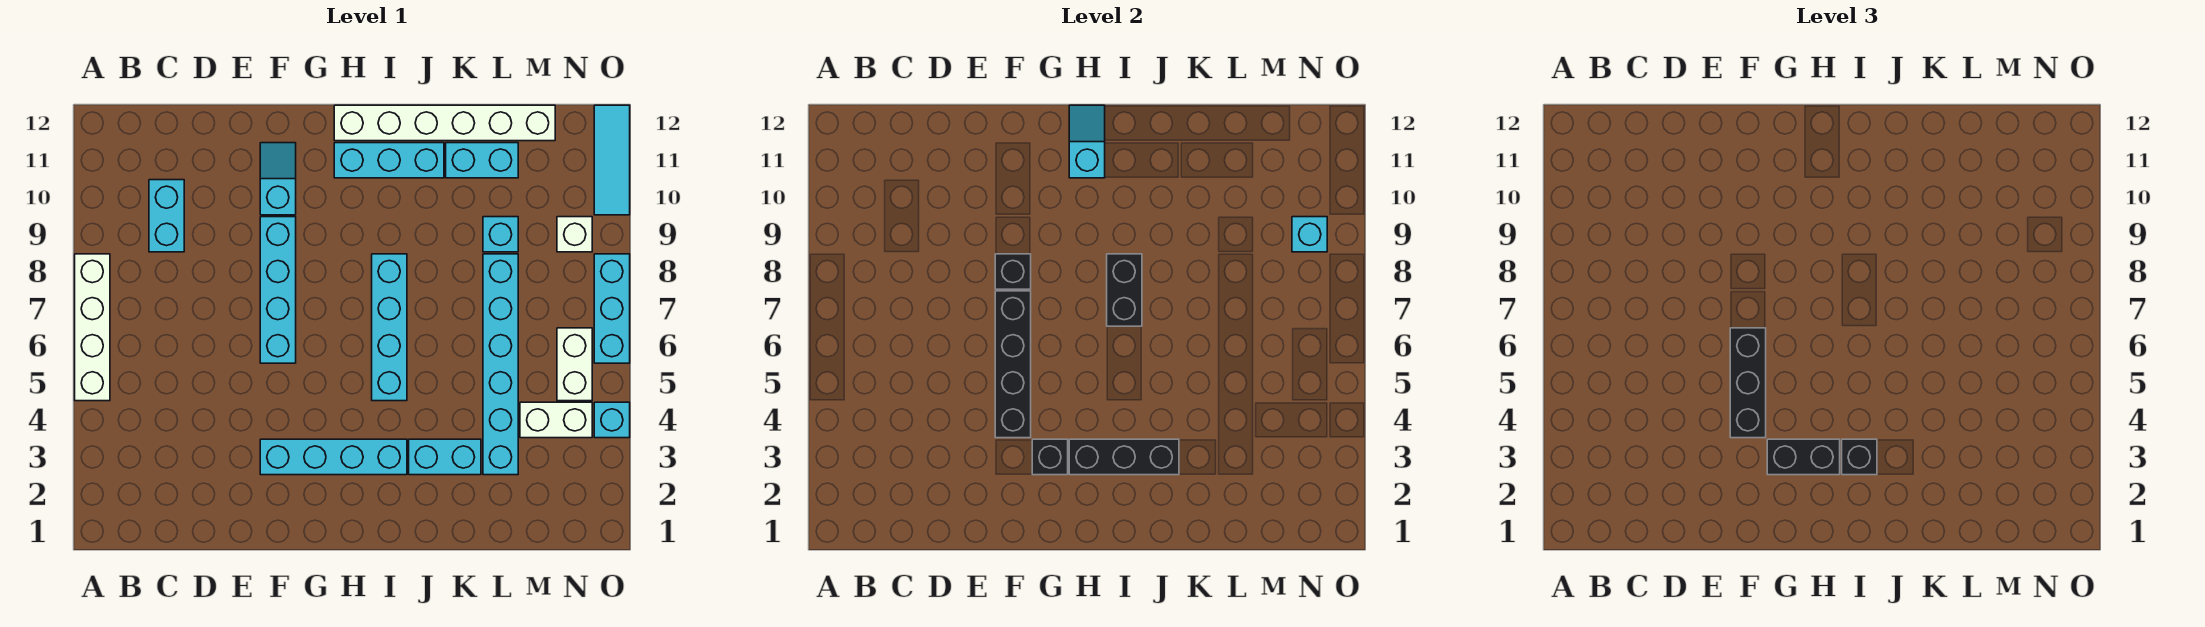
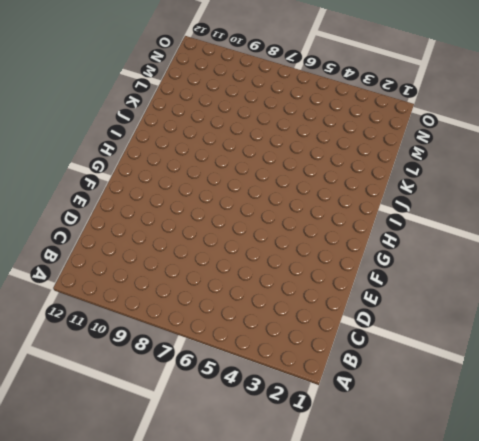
none -> white brick A5:A8 level 1
none -> cyan brick C9:C10 level 1
none -> cyan brick F3:I3 level 1

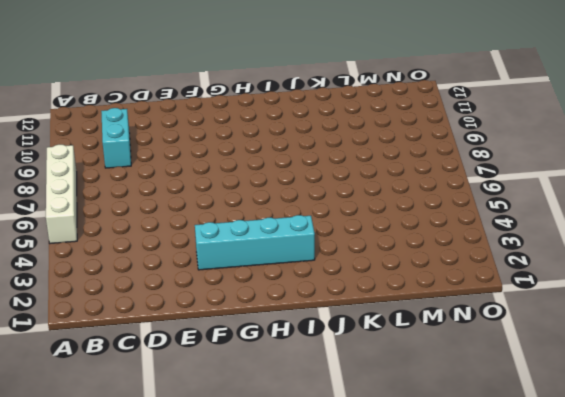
none -> cyan brick F6:F9 level 1
none -> cyan slope F10:F11 level 1 top 10
none -> cyan brick H11:J11 level 1

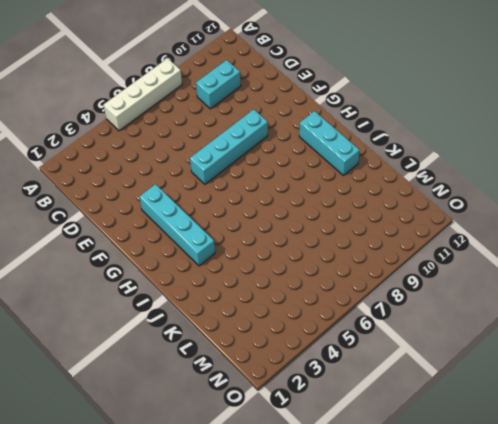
none -> cyan slope F10:F11 level 1 top 10
none -> white brick H12:M12 level 1
none -> cyan brick I5:I8 level 1

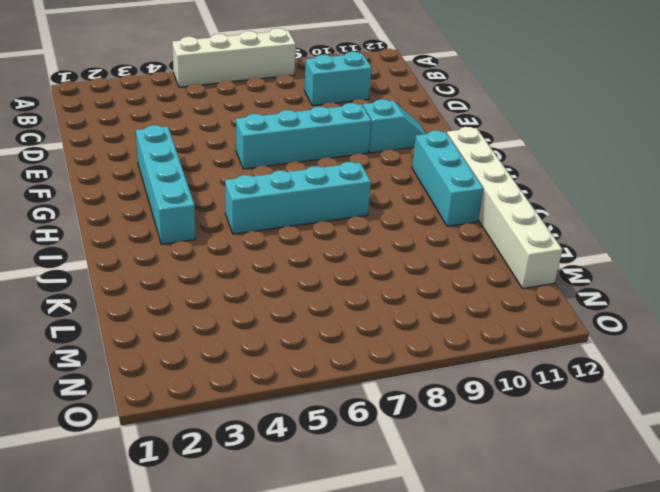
none -> cyan brick J3:K3 level 1
none -> cyan brick K11:L11 level 1
none -> cyan brick L3:L8 level 1

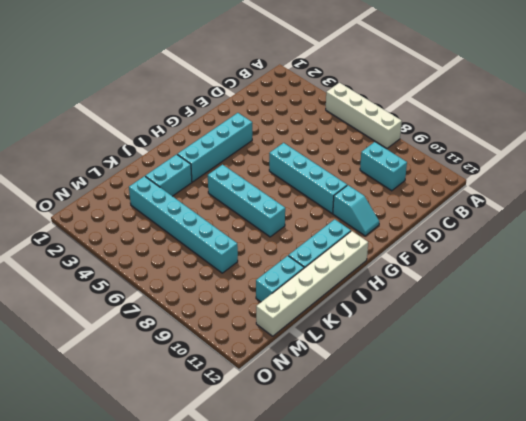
none -> cyan brick L9 level 1
none -> white brick M4:N4 level 1
none -> white brick N5:N6 level 1

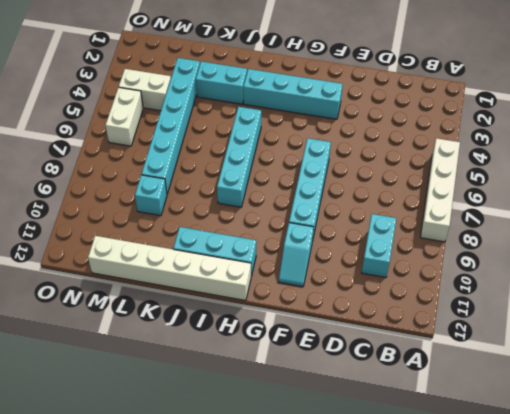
none -> cyan brick K11:L11 level 1
none -> white brick N9 level 1
none -> cyan brick O4 level 1

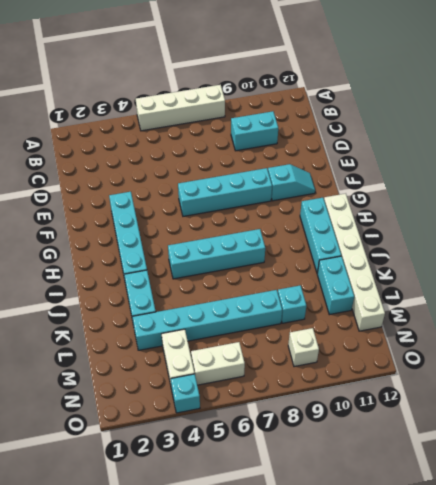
none -> cyan brick O6:O8 level 1
none -> cyan tile O10:O12 level 1
none -> black brick F4:F7 level 2

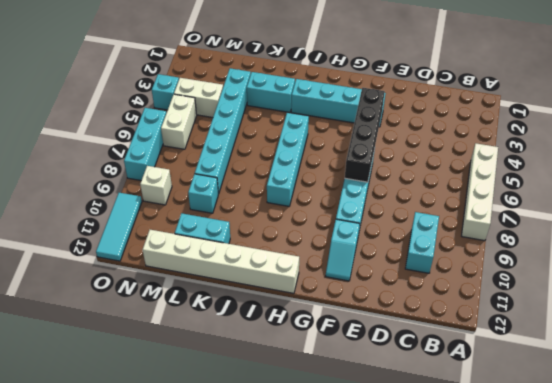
none -> cyan brick H11:J11 level 1
none -> black brick F8 level 2
none -> black brick G3 level 2

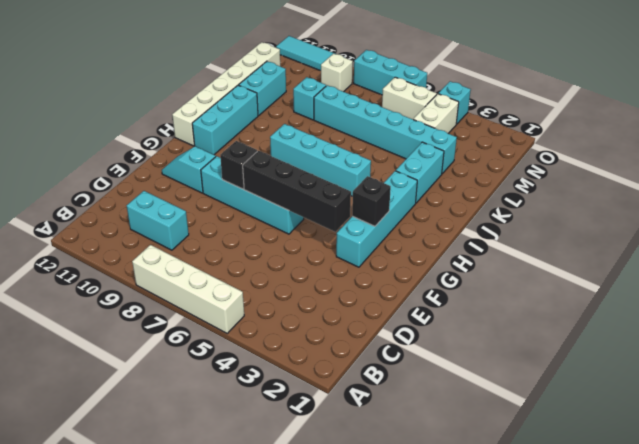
none -> black brick H3:J3 level 2
none -> cyan slope H11:H12 level 2 top 11
none -> black brick I7:I8 level 2

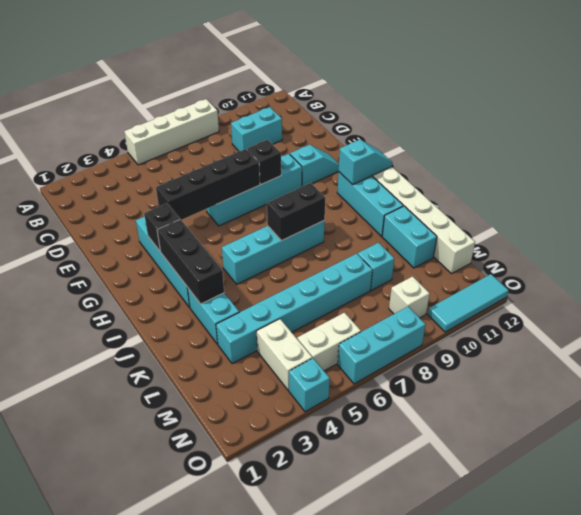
none -> cyan brick N9 level 2
none -> black brick F4:F6 level 3
none -> black brick G3:H3 level 3

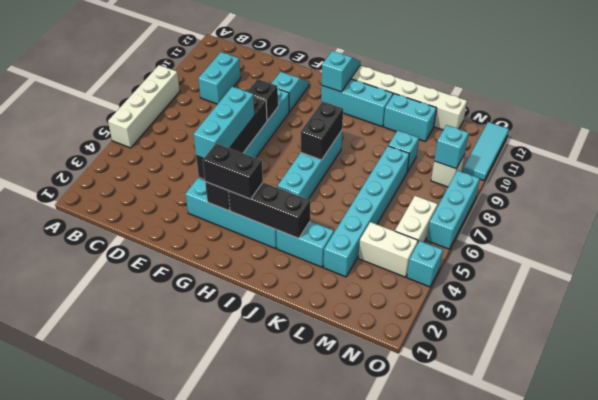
cyan brick F4:F6 level 3 -> black brick F4:F6 level 3
none -> black brick I3 level 3

